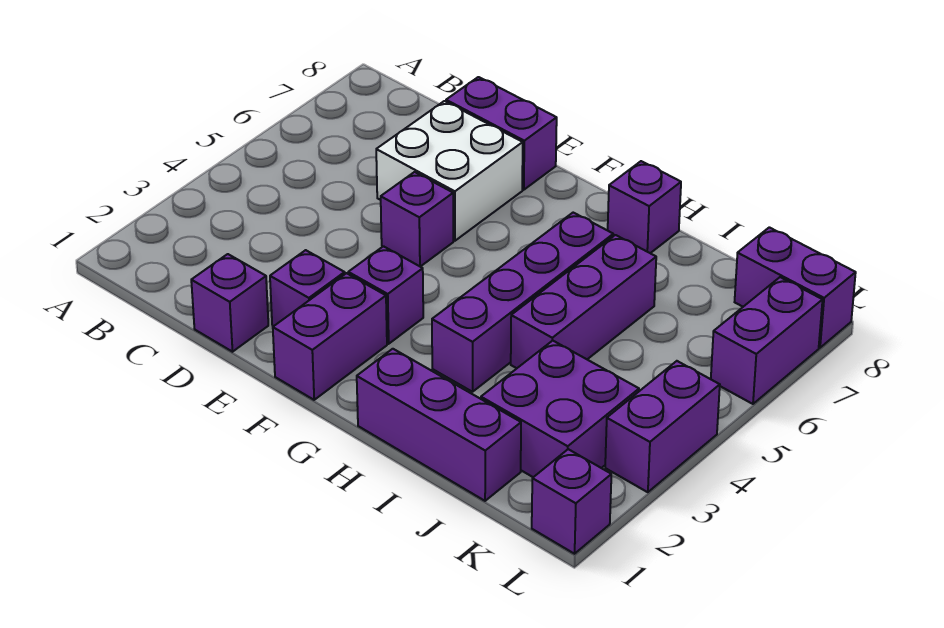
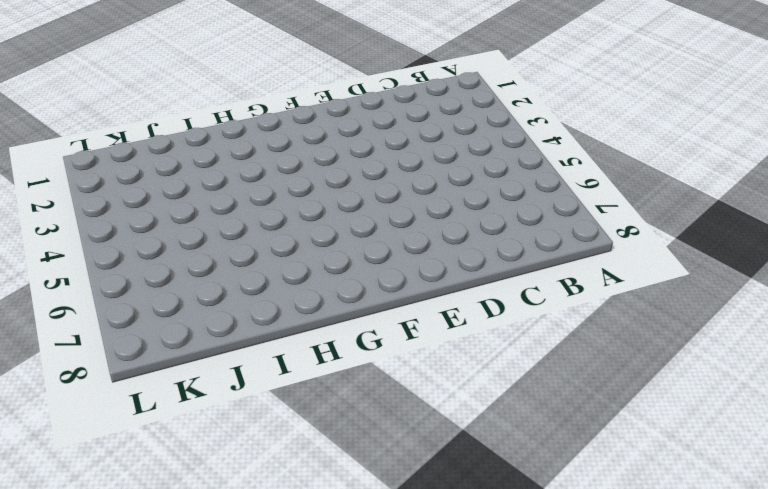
none -> purple brick D1 level 1
none -> white brick D6:E7 level 1
none -> purple brick D8:E8 level 1

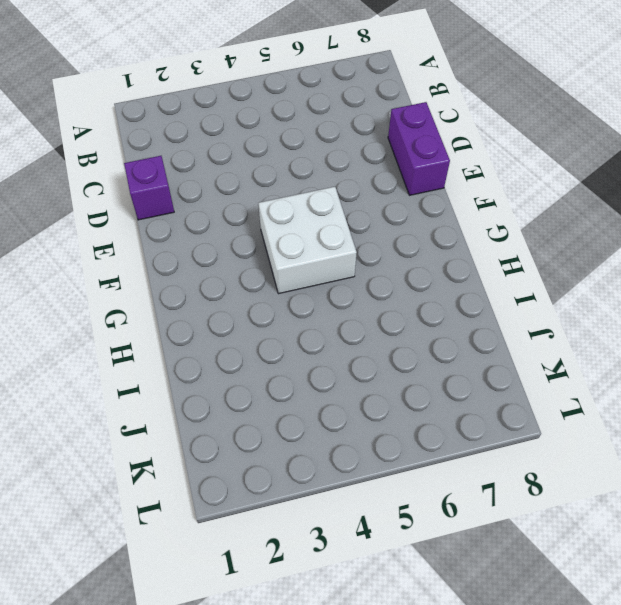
white brick F4:G5 level 1 -> white brick D6:E7 level 1
none -> purple brick E2 level 1
none -> purple brick E5 level 1
none -> purple brick F1:F2 level 1

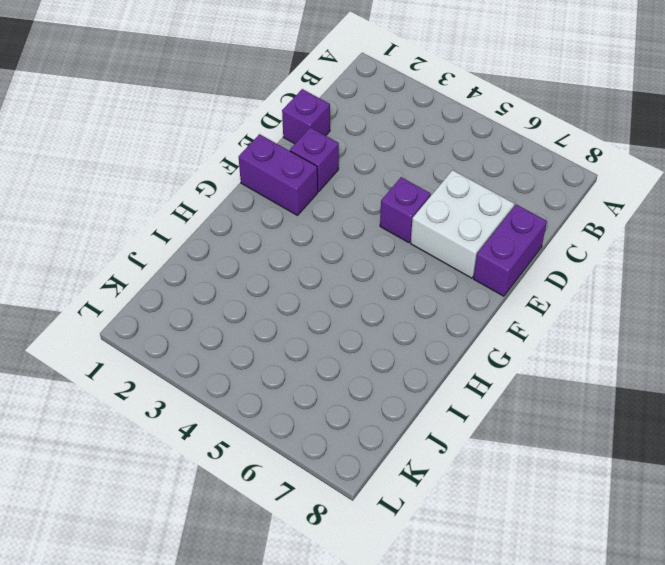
none -> purple brick F3 level 1
none -> purple brick H1:J1 level 1
none -> purple brick H3:H6 level 1

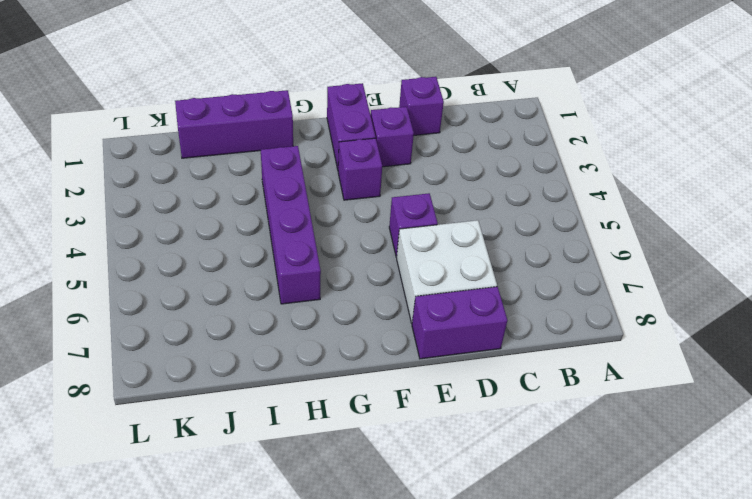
none -> purple brick H8 level 1
none -> purple brick I4:I6 level 1
none -> purple brick J2:K3 level 1

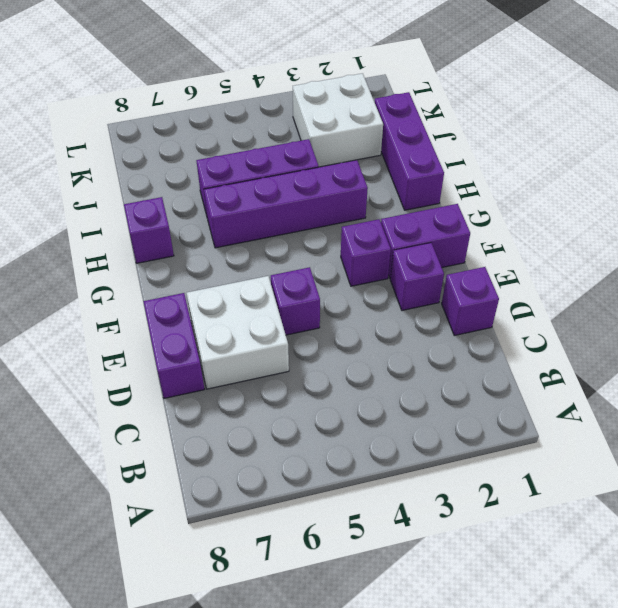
white brick J2:K3 level 1 -> purple brick J2:K3 level 1
none -> purple brick K8:L8 level 1
none -> purple brick L1 level 1
none -> purple brick L3:L4 level 1

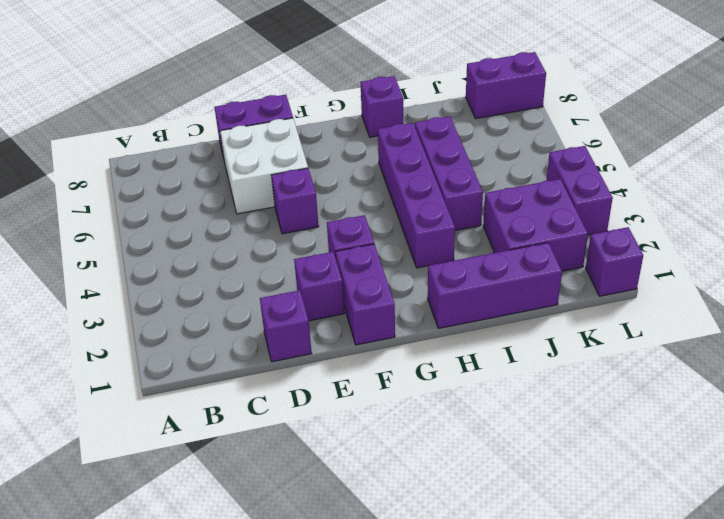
none -> purple brick L6:L7 level 1

